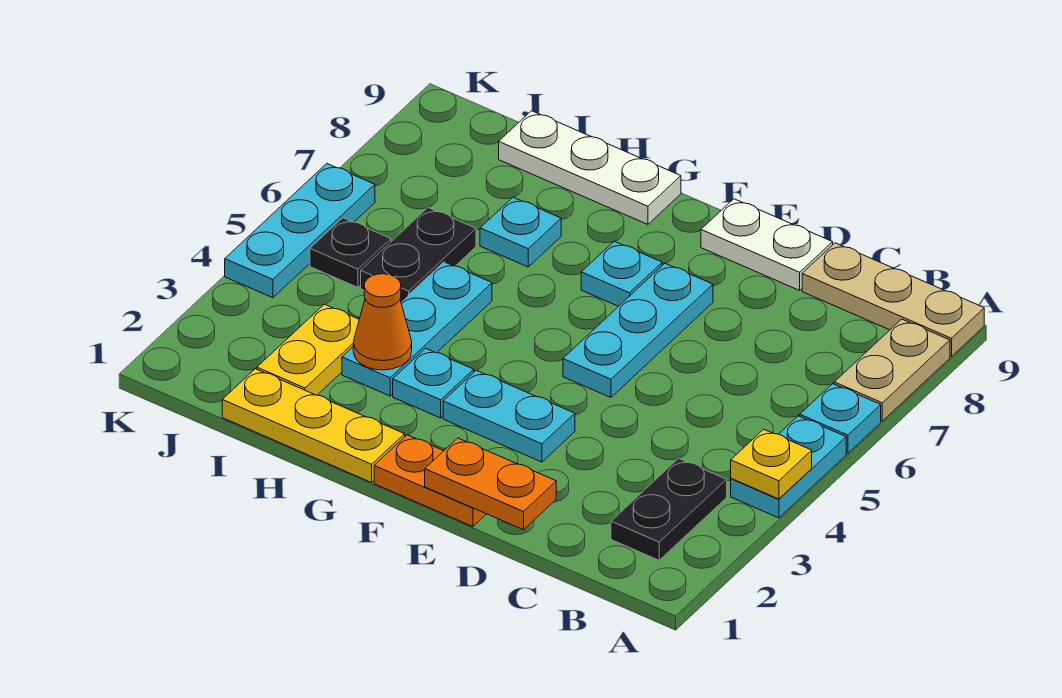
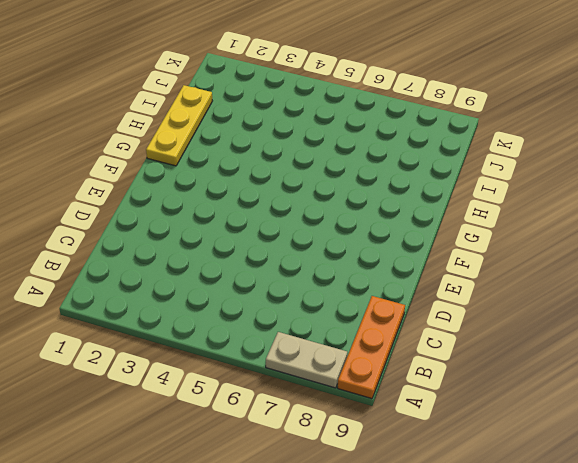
orange plate A9:C9 level 1 -> tan plate A9:C9 level 1
none -> cyan plate A4:A5 level 1
none -> cyan plate A6 level 1
none -> black plate B2:B3 level 1

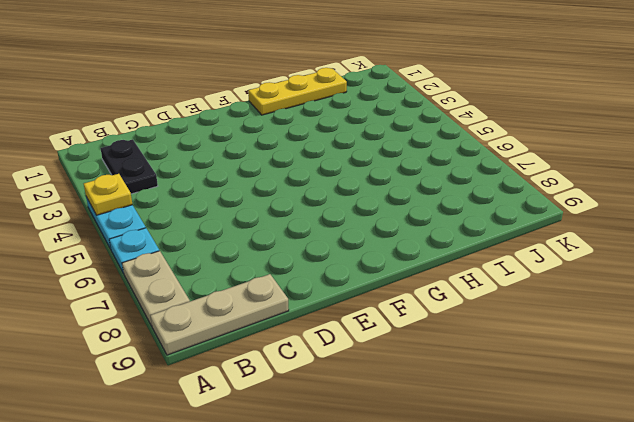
none -> white plate D9:E9 level 1
none -> orange plate E1:F1 level 1
none -> cyan plate E3:F3 level 1

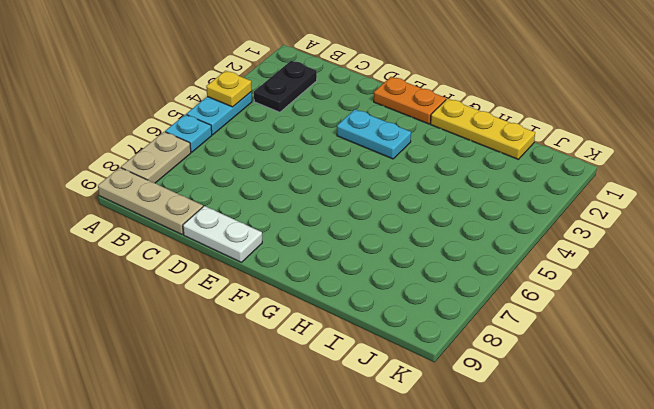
none -> cyan plate E5:E7 level 1
none -> cyan plate F7 level 1
none -> cyan plate G3 level 1

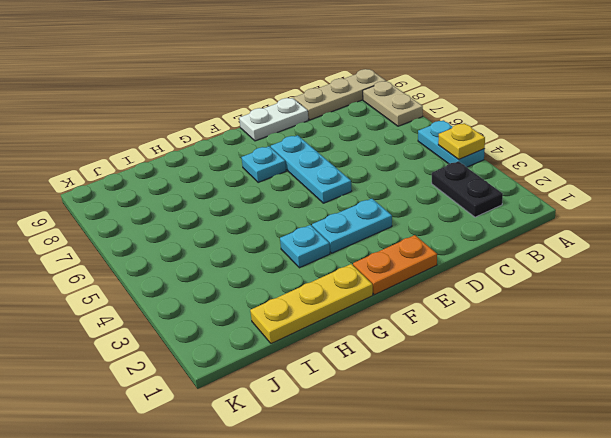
none -> cyan plate A6 level 1
none -> white plate G9:I9 level 1
none -> cyan plate H3:H5 level 1

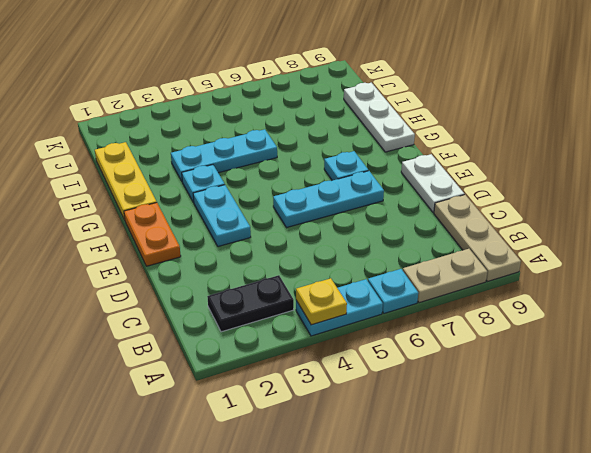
none -> cyan plate H7 level 1
none -> yellow plate I2:I3 level 1
none -> black plate I5:I6 level 1

